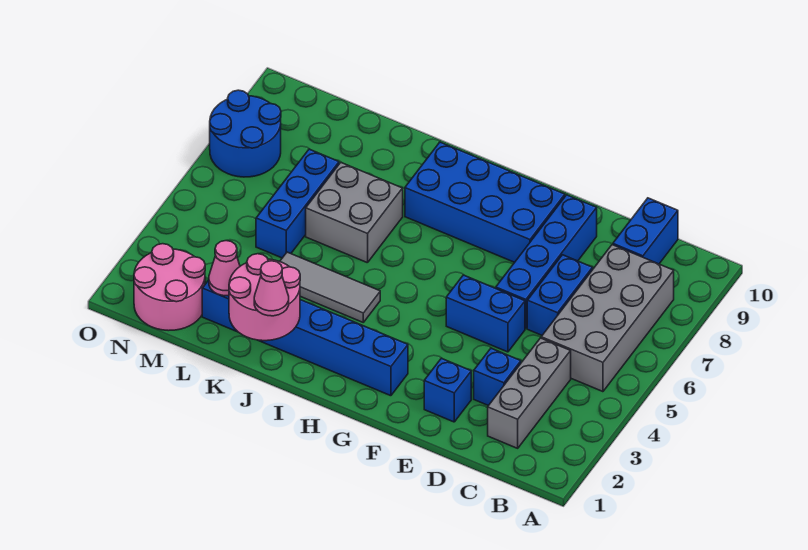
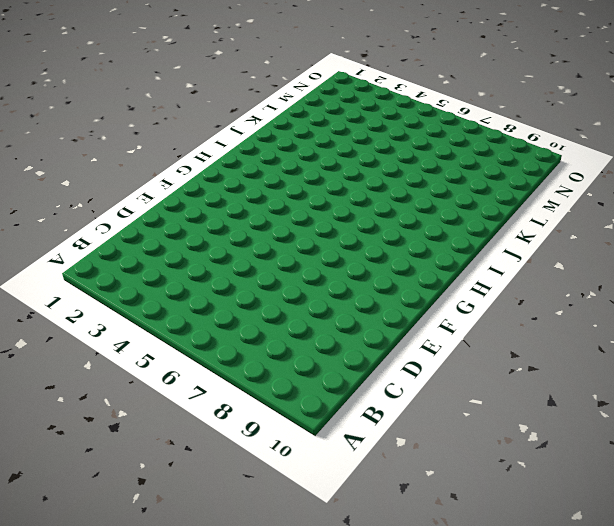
none -> grey brick B5:C8 level 1
none -> grey brick C2:C4 level 1
none -> blue brick C9:C10 level 1

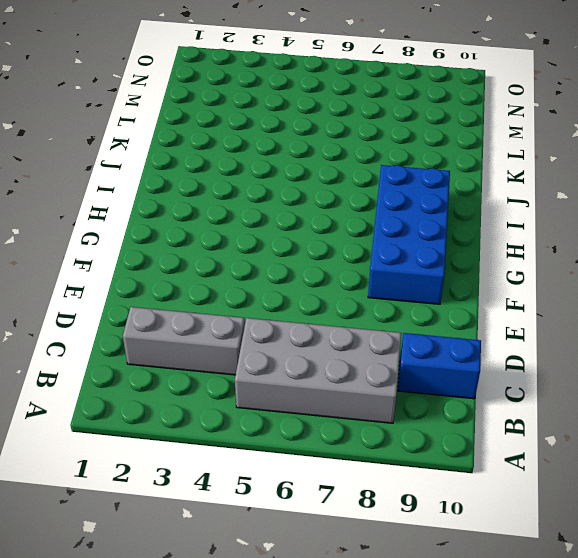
none -> blue brick D3 level 1
none -> blue brick D6:D7 level 1
none -> blue brick E2 level 1

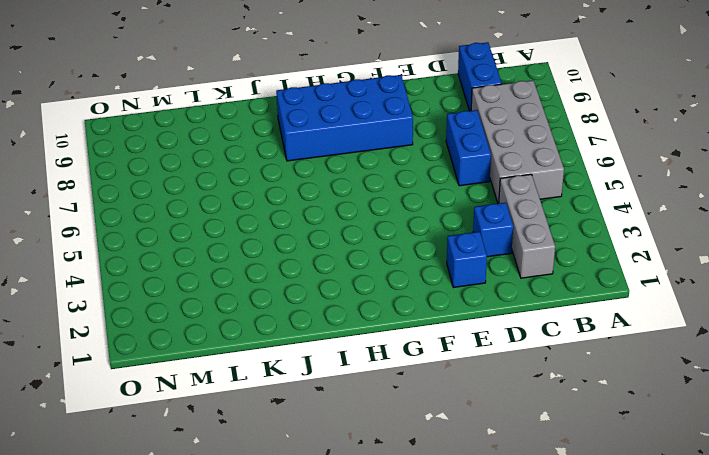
none -> blue brick E5:F5 level 1
none -> blue brick E6:E9 level 1
none -> blue brick G2:L2 level 1

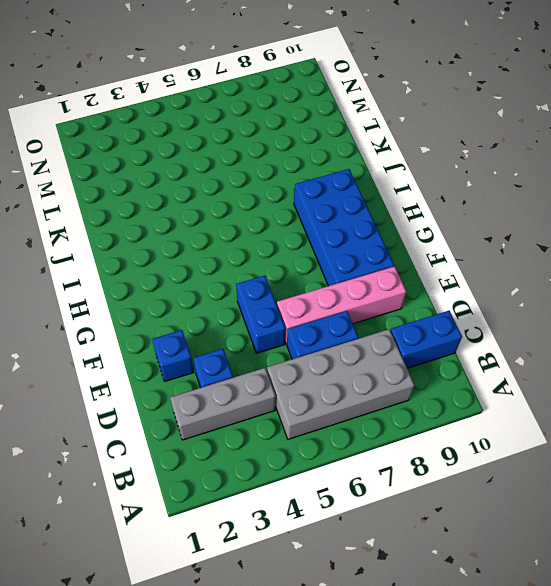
pink brick E6:E9 level 1 -> blue brick E6:E9 level 1
none -> blue brick G2:L2 level 1
none -> grey tile I4:K4 level 1
none -> grey brick J6:K7 level 1

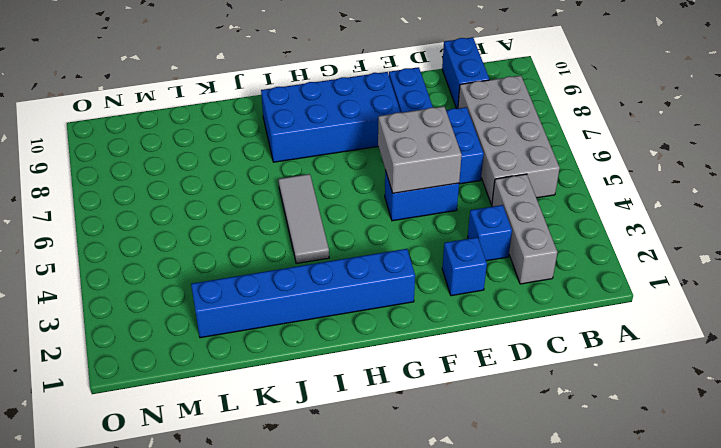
grey brick E5:F6 level 2 -> grey brick J6:K7 level 1
grey tile I4:I6 level 1 -> grey tile I4:K4 level 1
none -> blue brick L5:L7 level 1
none -> pink round brick M1:N2 level 1
none -> blue round brick N7:O8 level 1

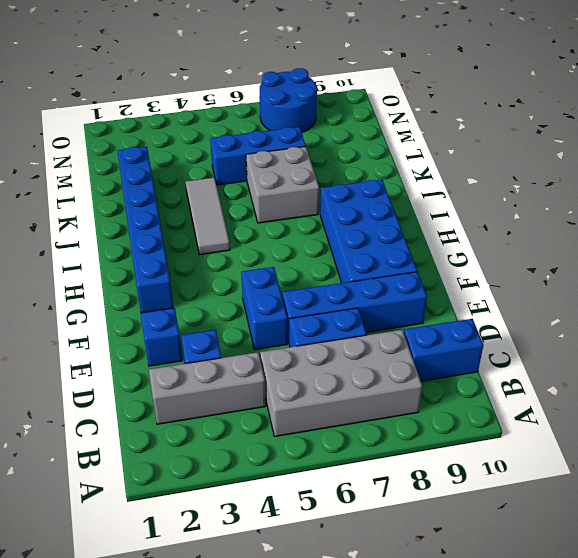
none -> pink round brick M1:N2 level 1
none -> pink round brick J1:K2 level 2
none -> pink cone L2 level 2

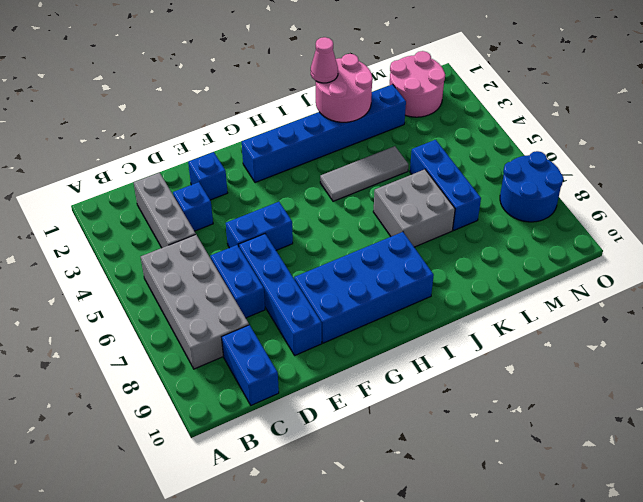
none -> pink cone L2 level 2

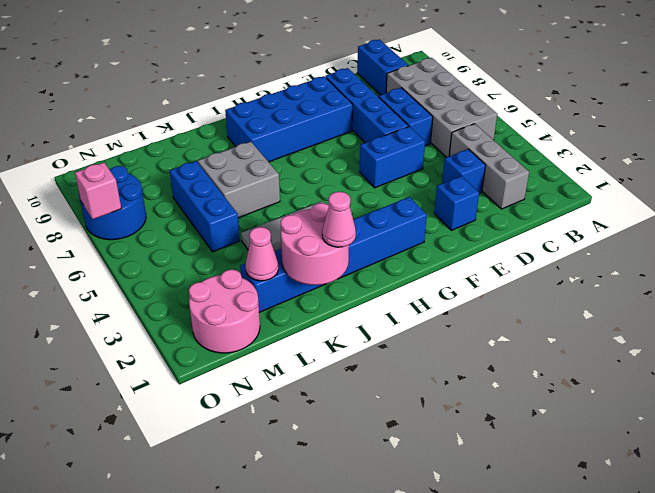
pink brick O7 level 2 -> none

